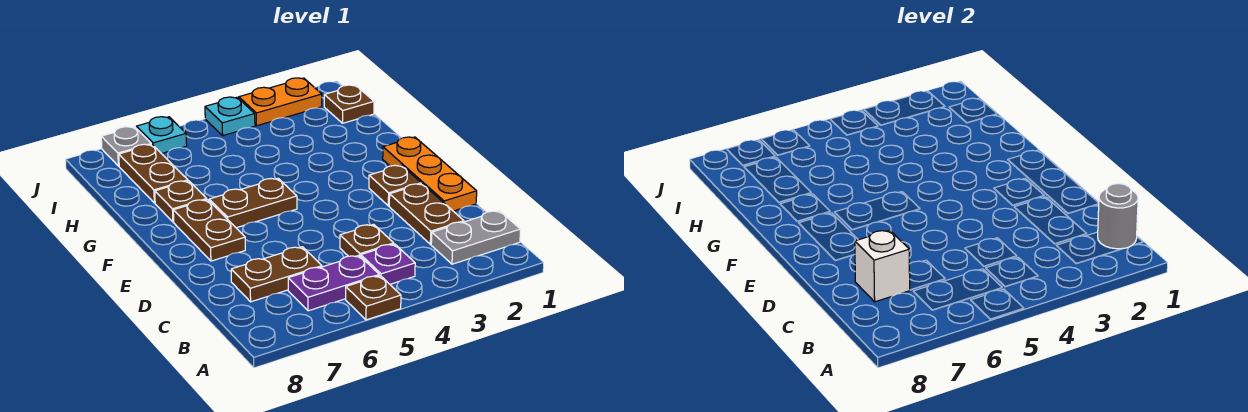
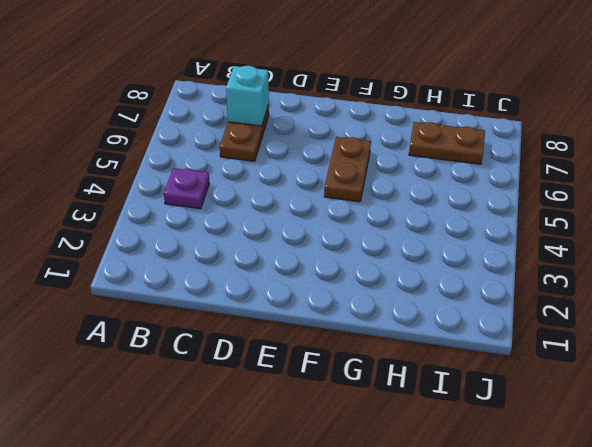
cyan brick C7 level 2 -> white brick C7 level 2
none -> brown plate A5 level 1
none -> grey plate B1:B2 level 1
none -> purple plate B5:B6 level 1

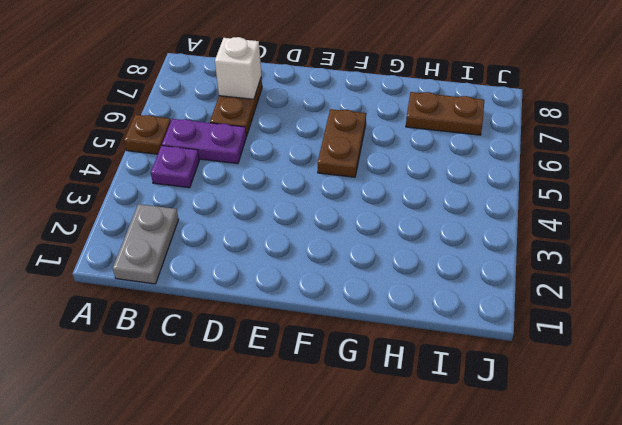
purple plate B5:C5 level 1 -> purple plate B5:B6 level 1
none -> brown plate C2:D2 level 1
none -> brown plate C4 level 1
none -> orange plate D1:F1 level 1

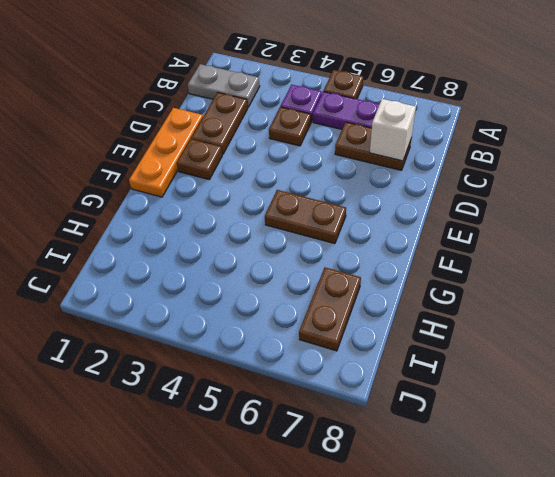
none -> brown plate E7:F7 level 1
none -> brown plate G7 level 1
none -> brown plate I1 level 1

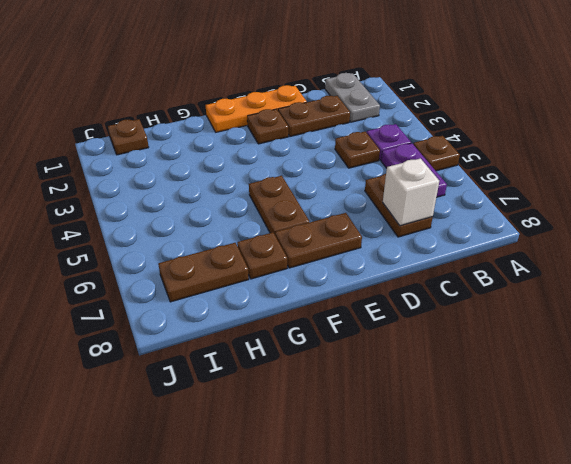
none -> orange plate J2:J3 level 1
none -> cyan plate J4 level 1
none -> cyan plate J6 level 1

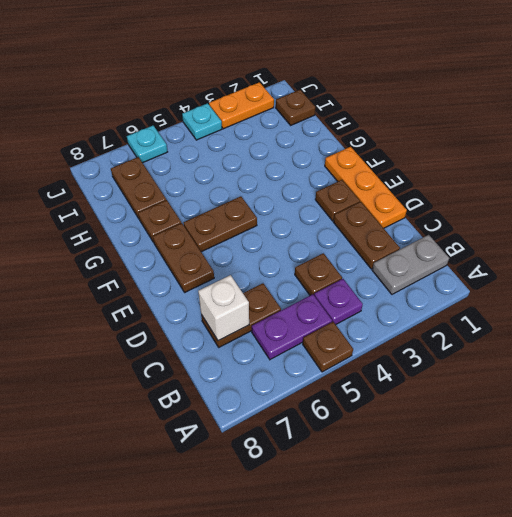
none -> grey plate J7 level 1
none -> grey round brick B1 level 2

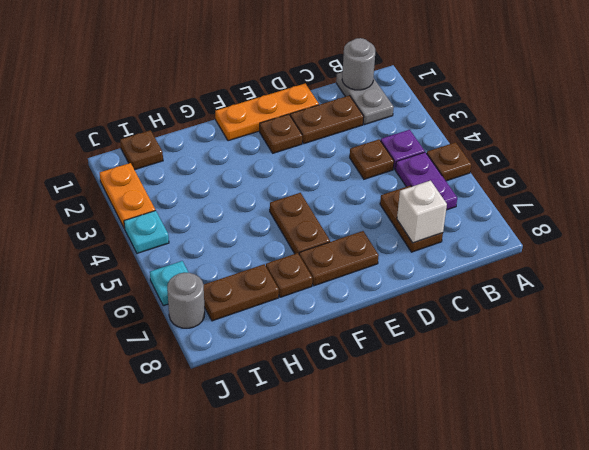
grey round brick J7 level 1 -> grey plate J7 level 1

